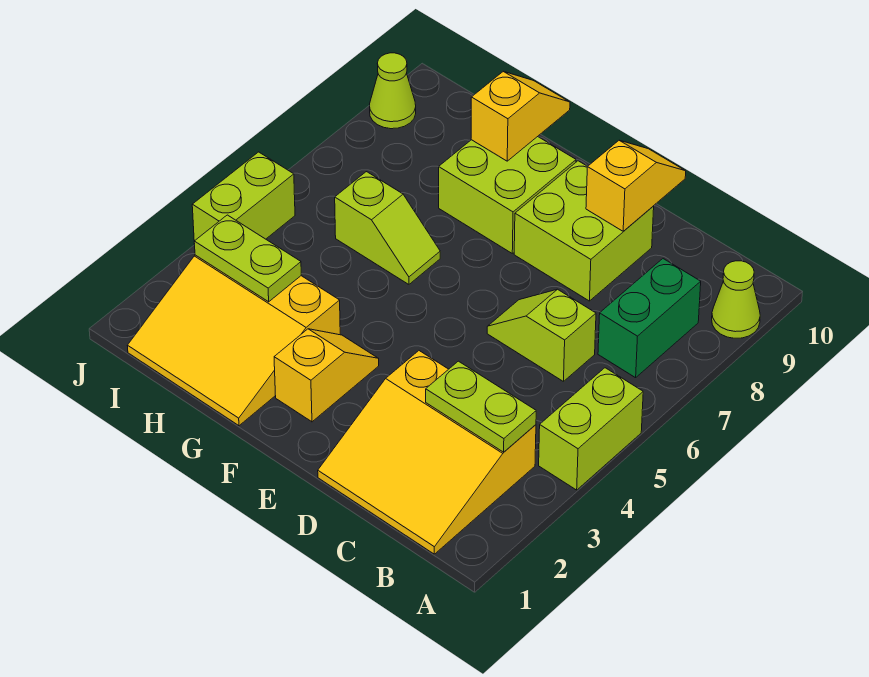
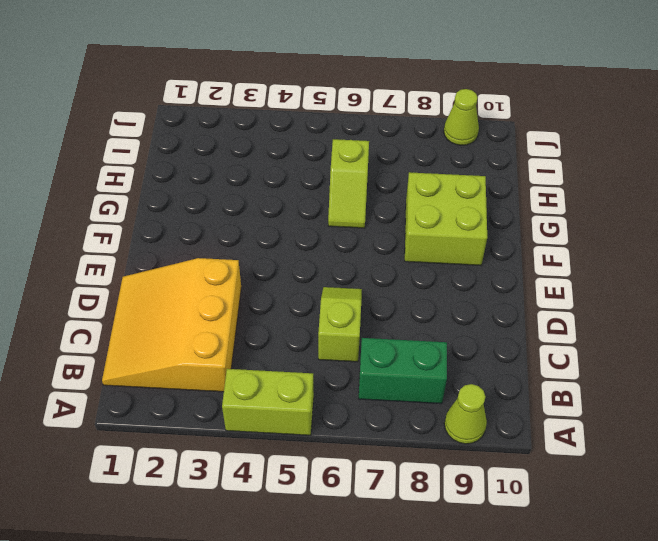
none -> lime brick D8:E9 level 1
none -> yellow slope F2:F3 level 1 top 2
none -> yellow slope G1:I3 level 1 top 3

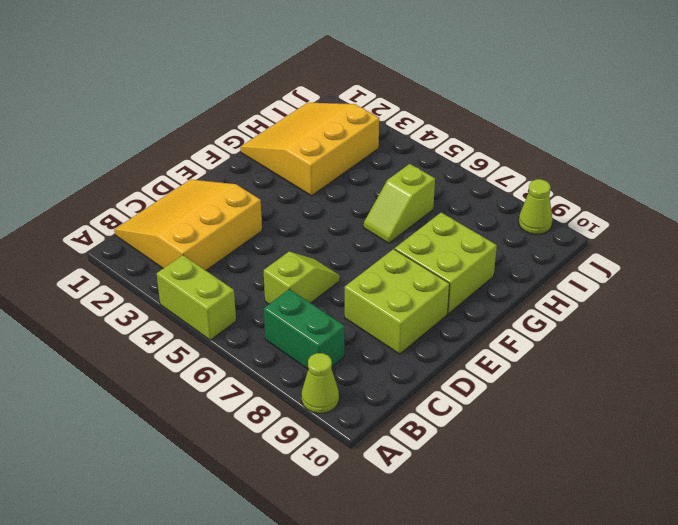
none -> yellow slope F2:F3 level 1 top 2
none -> lime brick J4:J5 level 1
none -> lime plate B3:C3 level 2

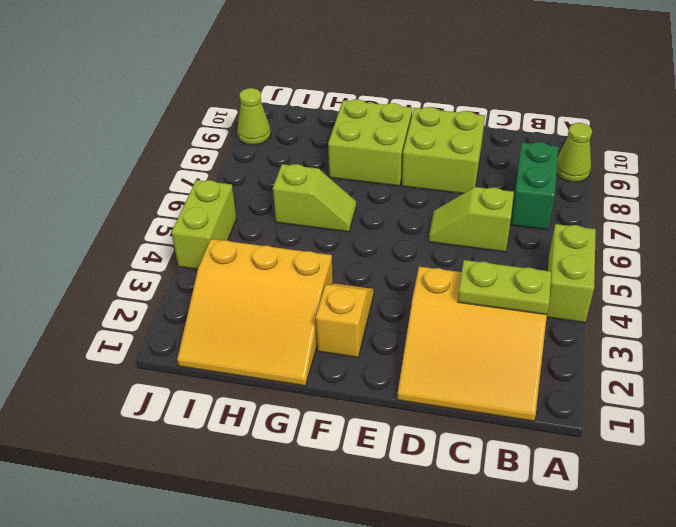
none -> yellow slope D9:D10 level 2 top 9
none -> yellow slope G9:G10 level 2 top 9
none -> lime plate H3:I3 level 2

